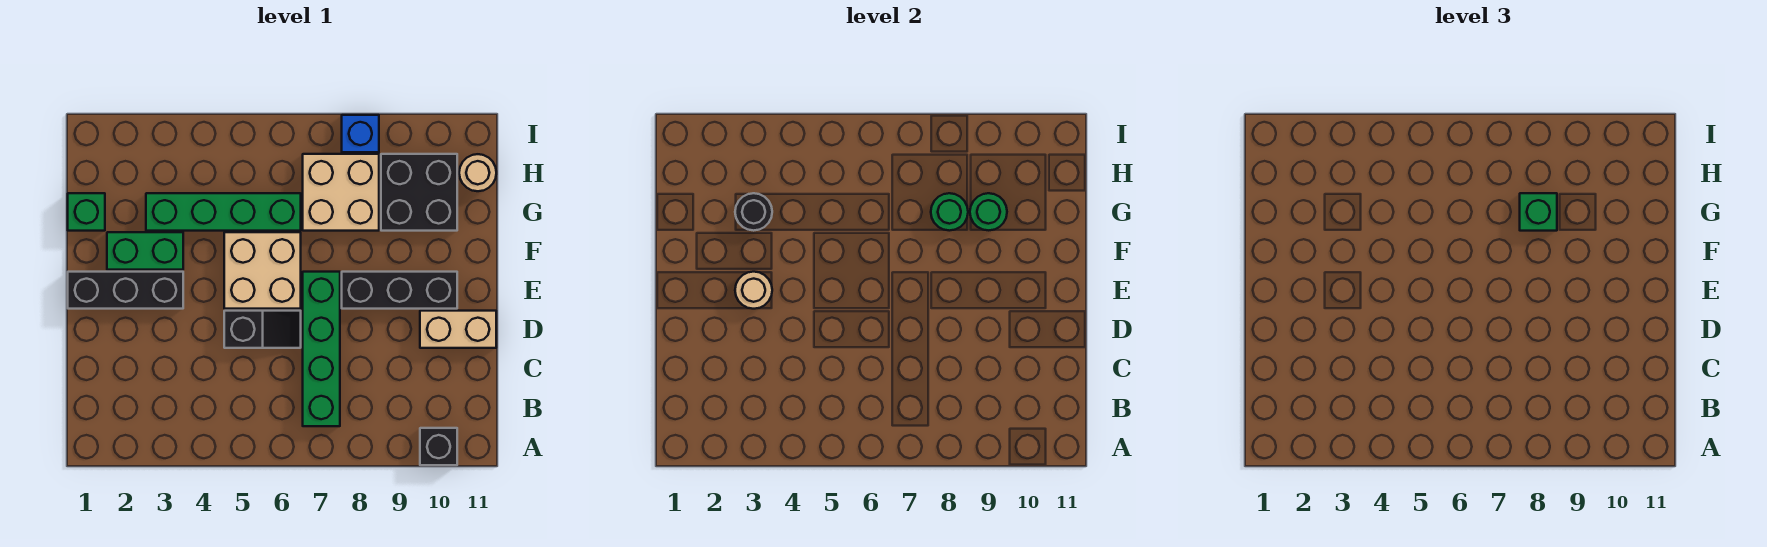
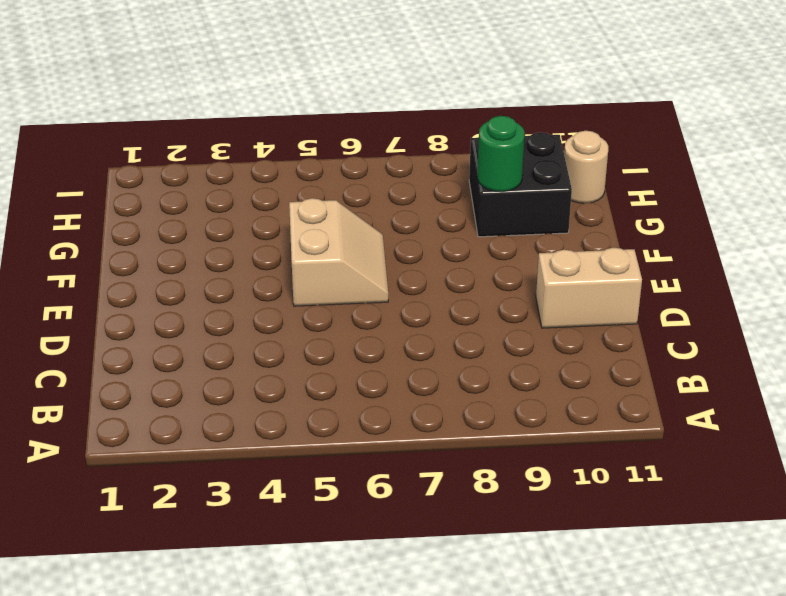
tan slope E5:F6 level 1 top 5 -> tan brick E5:F6 level 1
none -> black brick A10 level 1
none -> green brick B7:E7 level 1
none -> black slope D5:D6 level 1 top 5

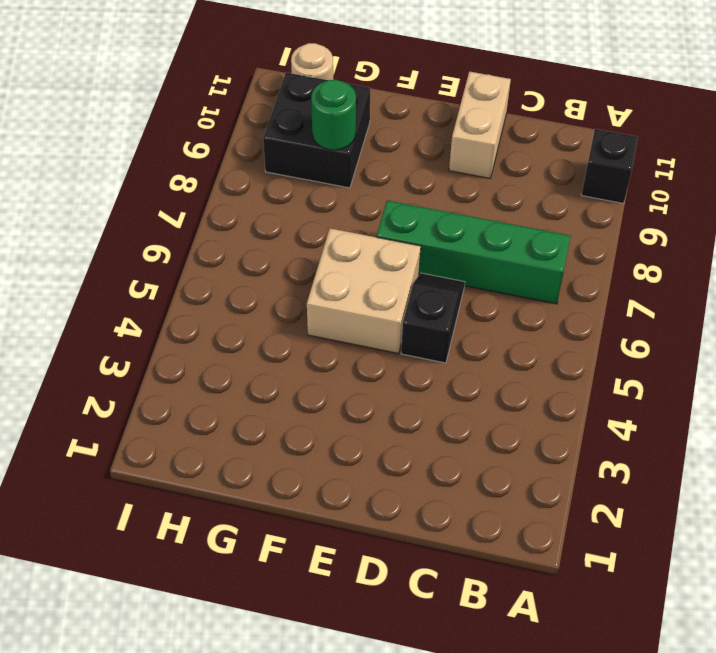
none -> black brick E1:E3 level 1
none -> black brick E8:E10 level 1
none -> green brick F2:F3 level 1

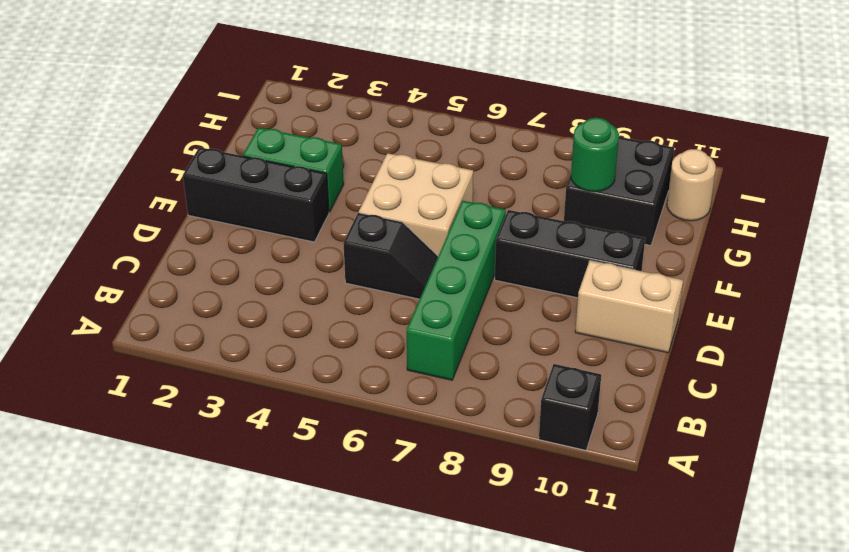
none -> green brick G1 level 1
none -> green brick G3:G6 level 1
none -> tan brick G7:H8 level 1

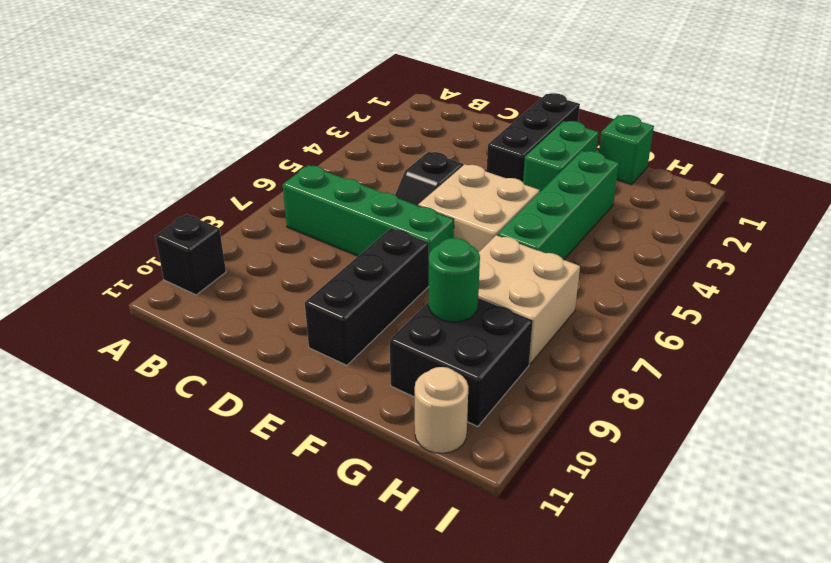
none -> tan brick D10:D11 level 1
none -> blue brick I8 level 1
none -> tan round brick E3 level 2

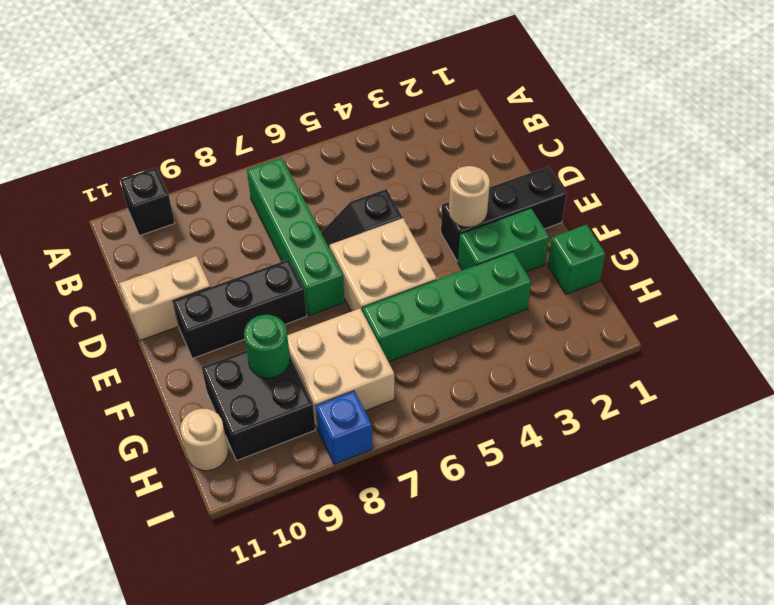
none -> black round brick G3 level 2
none -> green round brick G8 level 2
none -> green brick G8 level 3

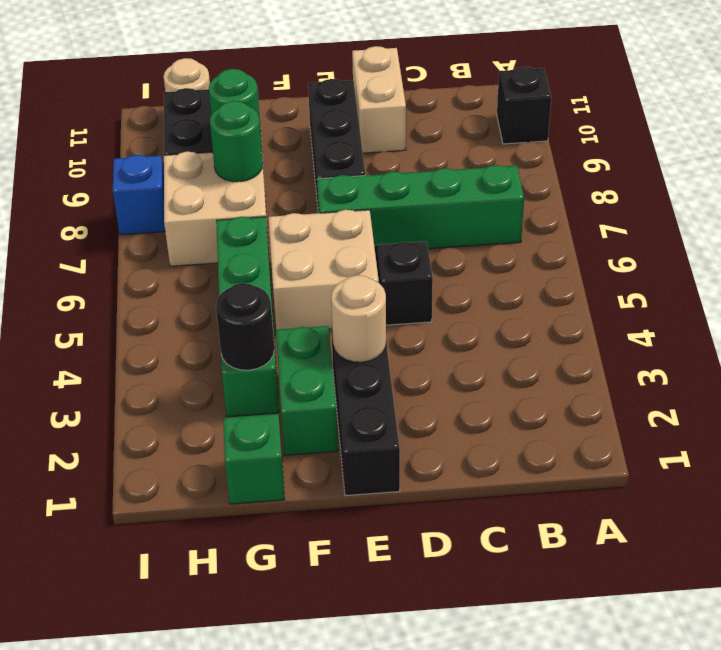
none -> green brick G8 level 3

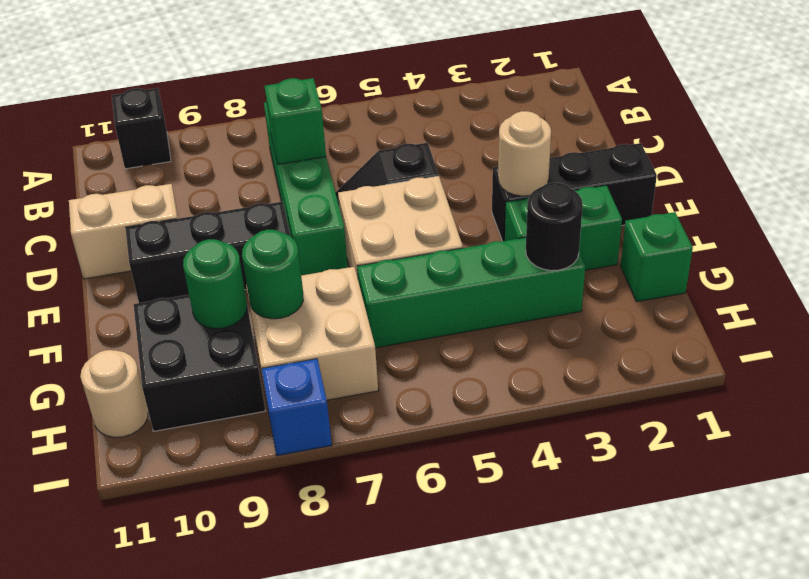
green brick C7 level 2 -> green brick G8 level 3

